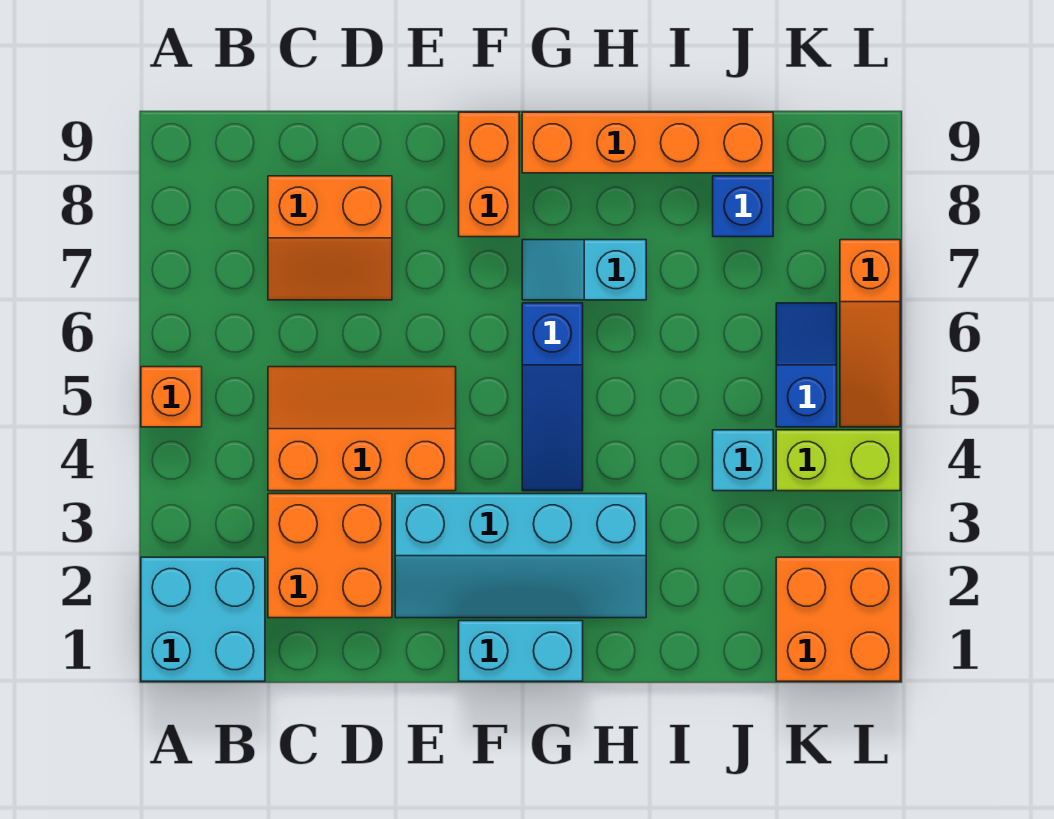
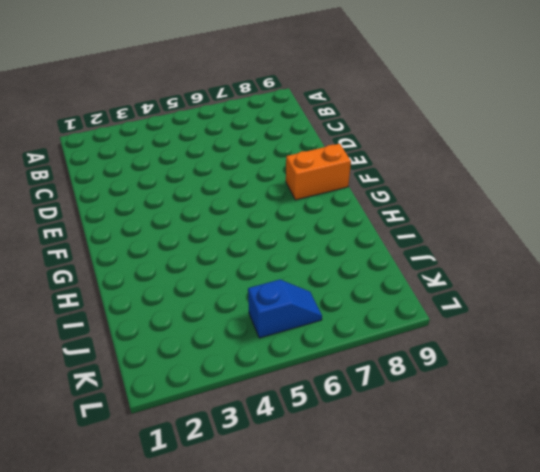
none -> cyan brick A1:B2 level 1
none -> orange brick A5 level 1
none -> orange brick C2:D3 level 1

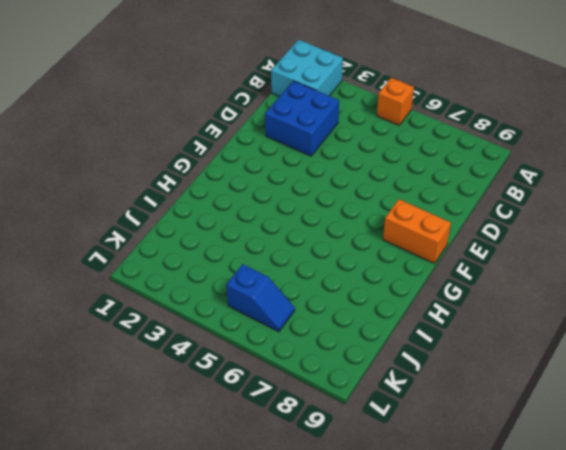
blue brick C2:D3 level 1 -> orange brick C2:D3 level 1
none -> orange slope C4:E5 level 1 top 4
none -> orange slope C7:D8 level 1 top 8
none -> cyan slope E2:H3 level 1 top 3

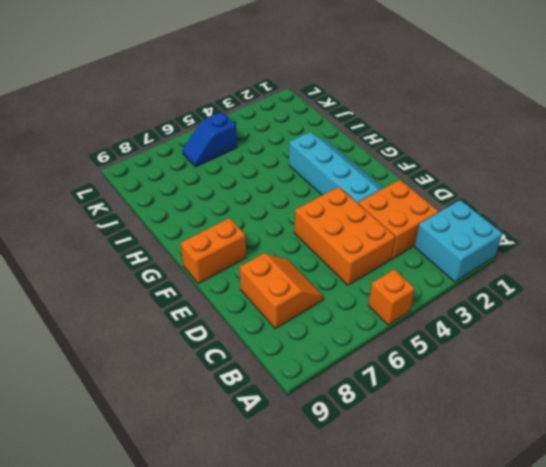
orange brick C4:E5 level 1 -> orange slope C4:E5 level 1 top 4
none -> cyan brick F1:G1 level 1
none -> blue slope G4:G6 level 1 top 6
none -> cyan slope G7:H7 level 1 top H

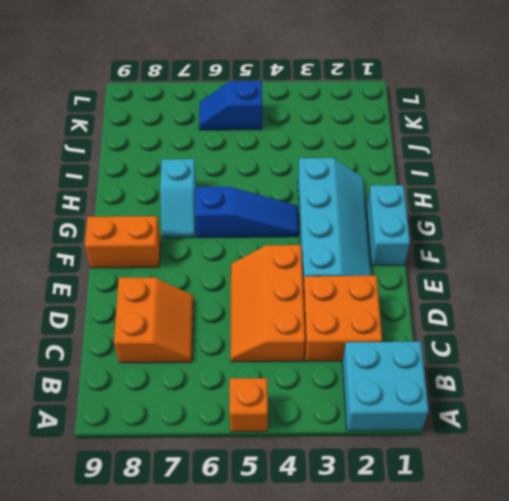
none -> orange brick G9:J9 level 1
none -> cyan brick J4 level 1
none -> blue brick J8 level 1

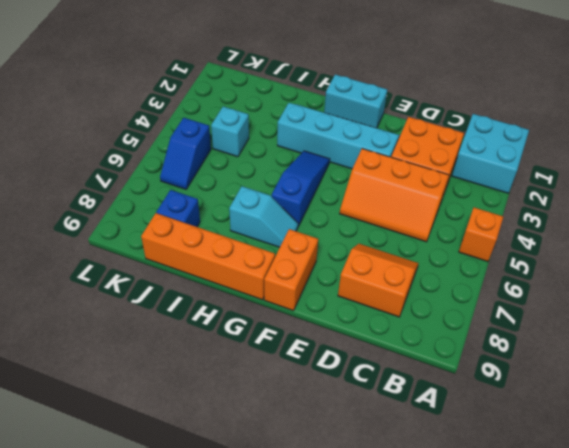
none -> orange brick K1:L2 level 1
none -> lime brick K4:L4 level 1
none -> orange slope L5:L7 level 1 top 7

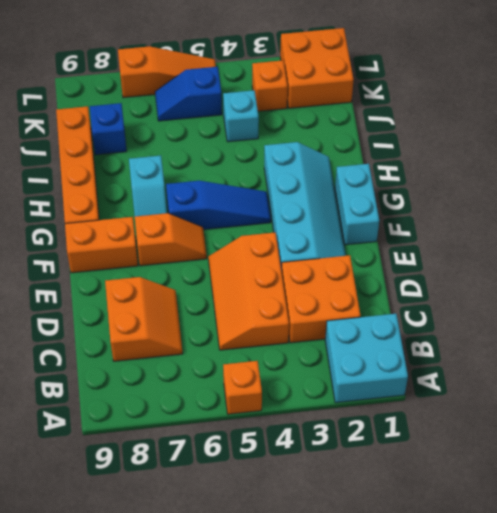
orange slope F6:F7 level 1 top 7 -> none
orange brick K3 level 1 -> none
none -> lime brick K4:L4 level 1

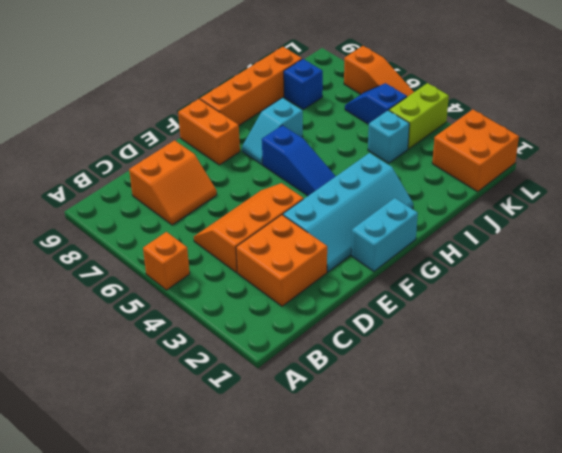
none -> cyan brick A1:B2 level 1

